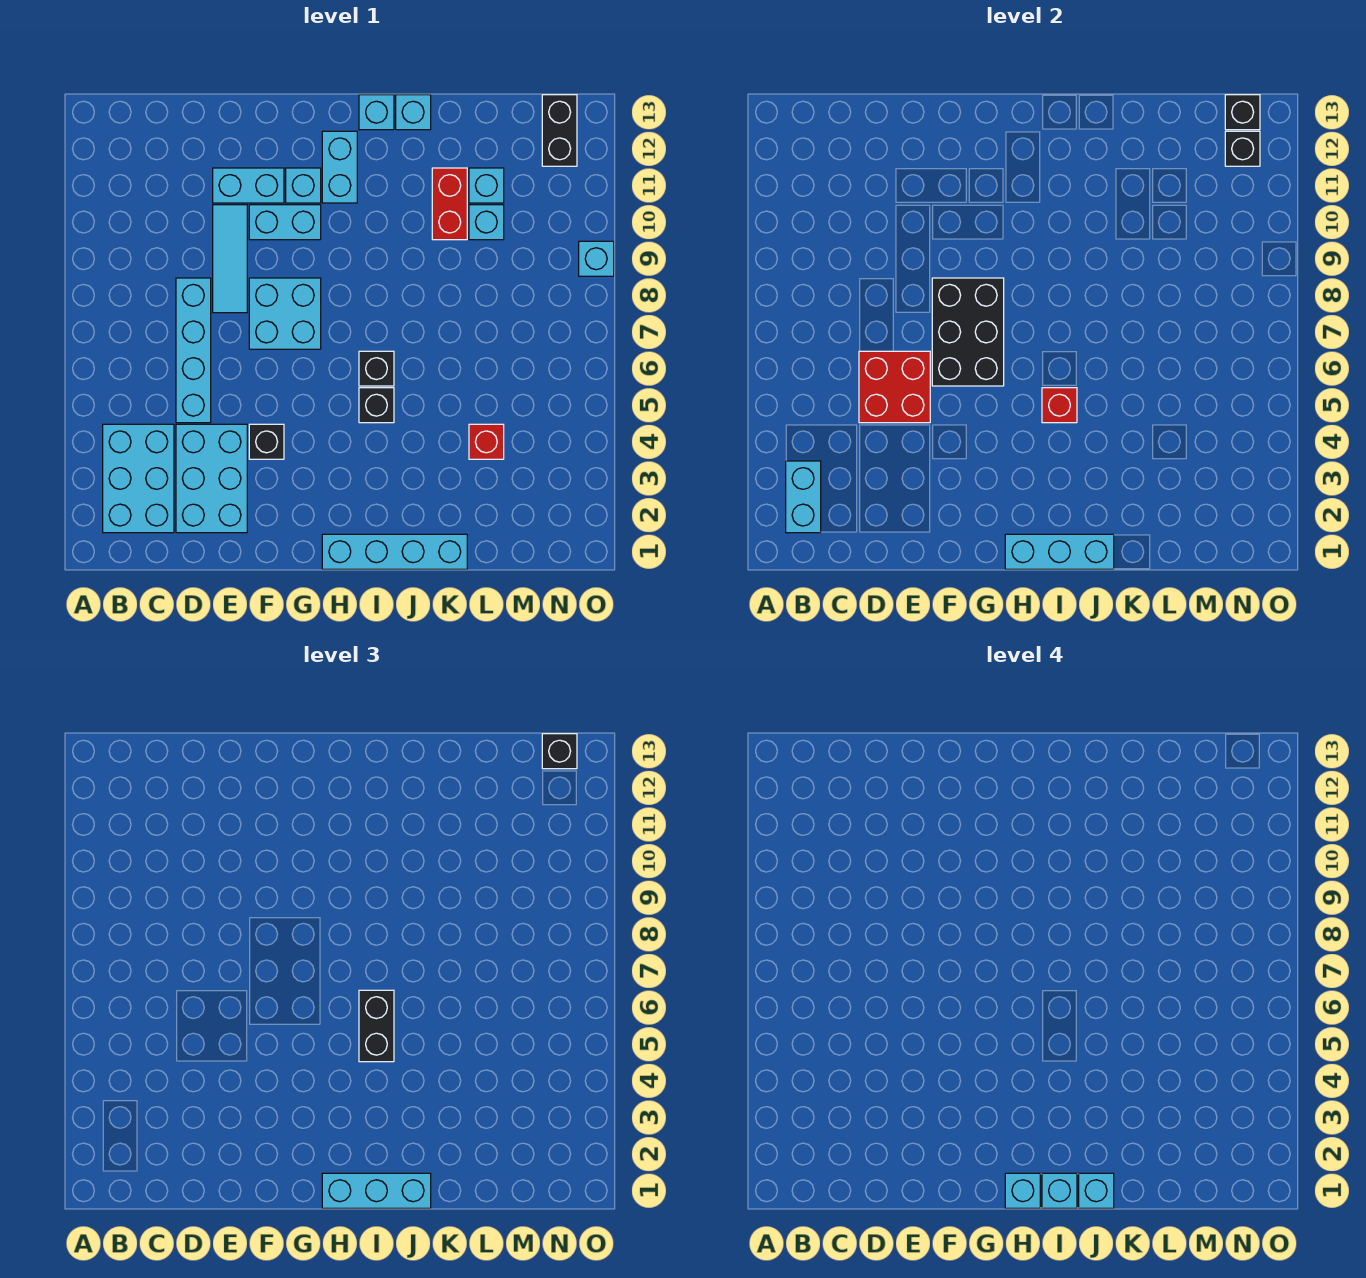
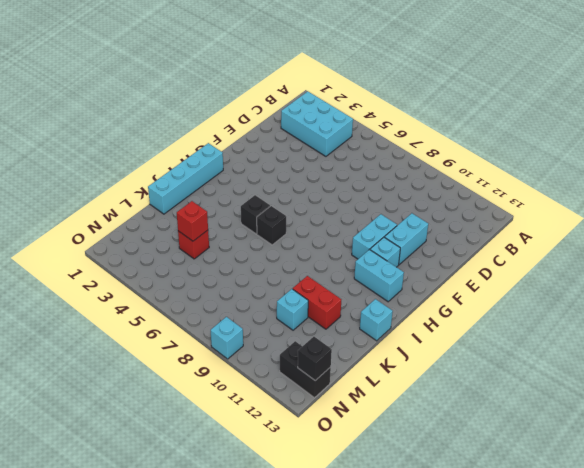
red brick L4 level 2 -> red brick I5 level 2
none -> cyan brick D2:E4 level 1
none -> cyan brick D5:D8 level 1
none -> cyan tile E8:E10 level 1
none -> black brick F4 level 1

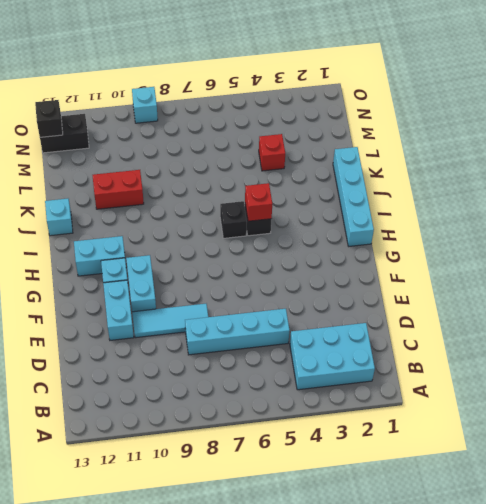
none -> cyan brick D2:E4 level 1
none -> black brick F4 level 1
none -> cyan brick F7:G8 level 1
none -> cyan brick I13 level 1

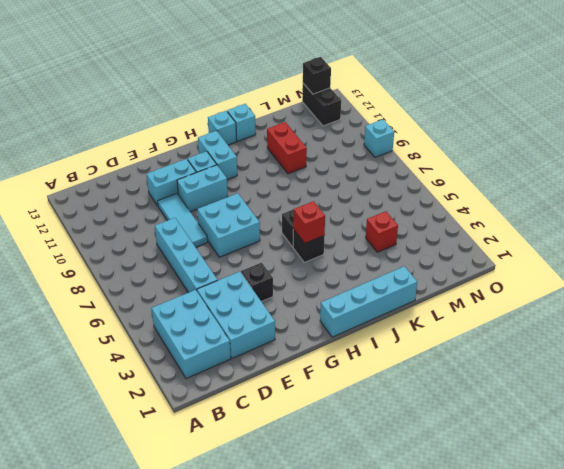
none -> cyan brick L10 level 1
none -> cyan brick L11 level 1
none -> cyan brick B2:B3 level 2
none -> red brick D5:E6 level 2

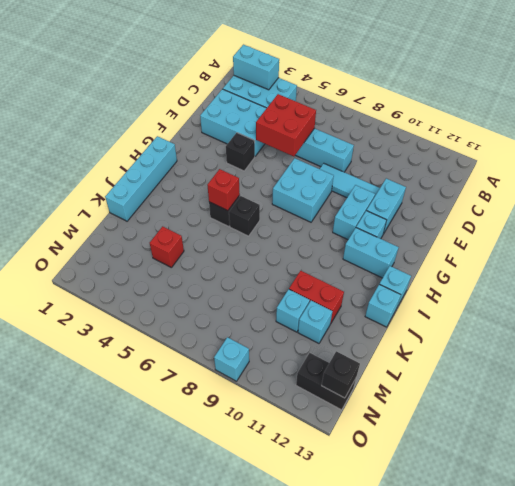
none -> black brick F6:G8 level 2
none -> cyan brick H1:J1 level 2
none -> black brick N12 level 2
none -> cyan brick H1:J1 level 3

